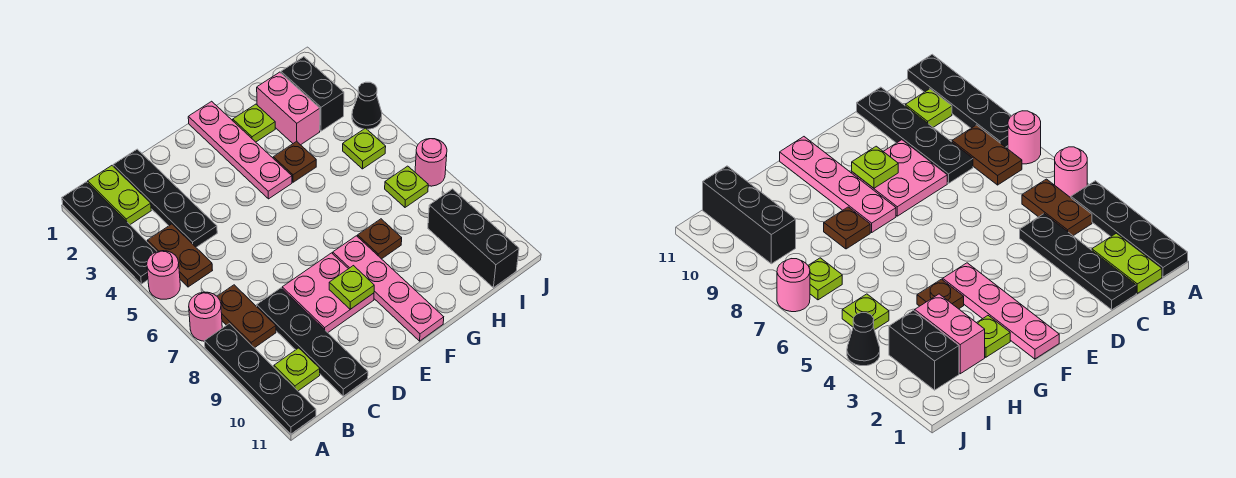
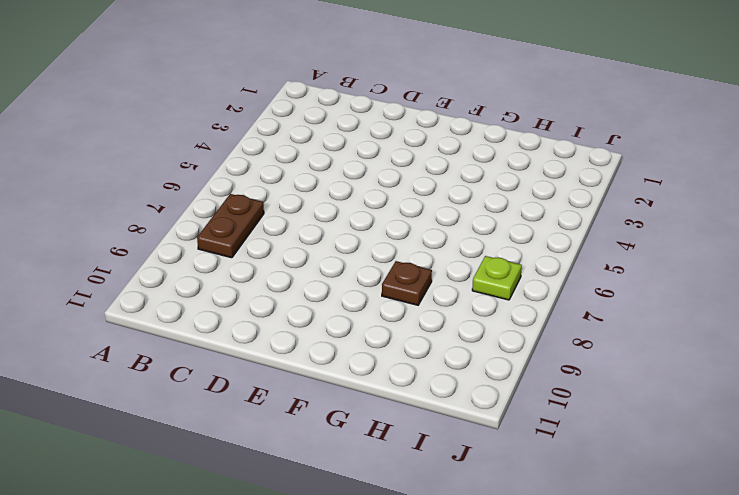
none -> black plate A1:A4 level 1
none -> pink round brick A5 level 1
none -> pink round brick A7 level 1

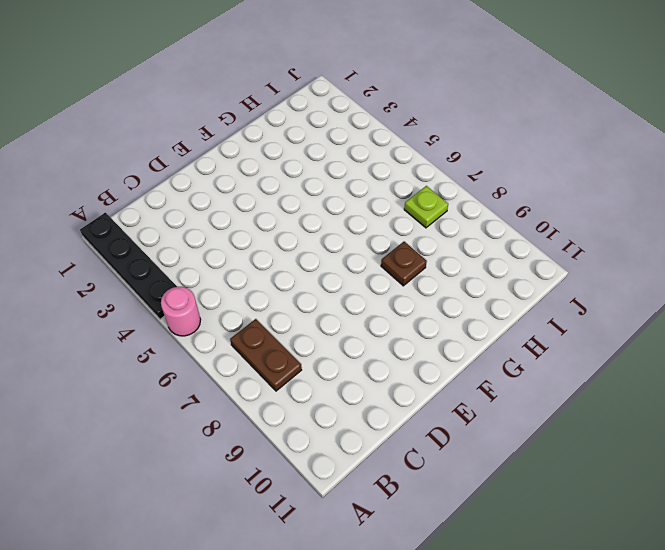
none -> pink round brick A7 level 1
none -> black plate A8:A11 level 1
none -> lime plate B1:B2 level 1

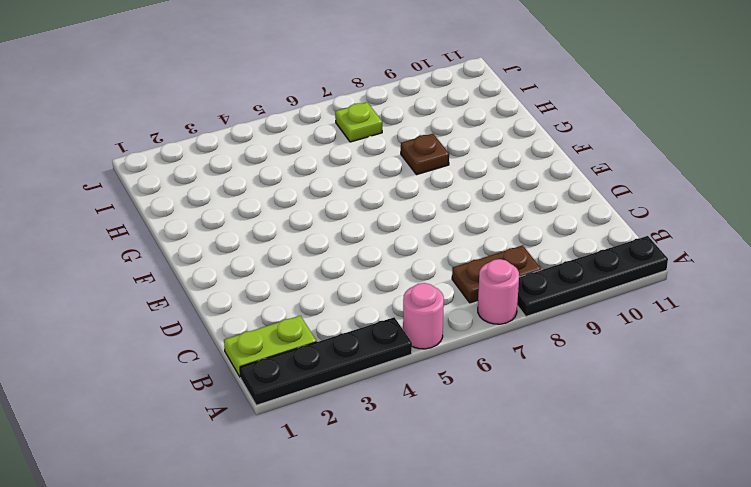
none -> brown plate B4:B5 level 1
none -> lime plate B10 level 1
none -> black plate C1:C4 level 1

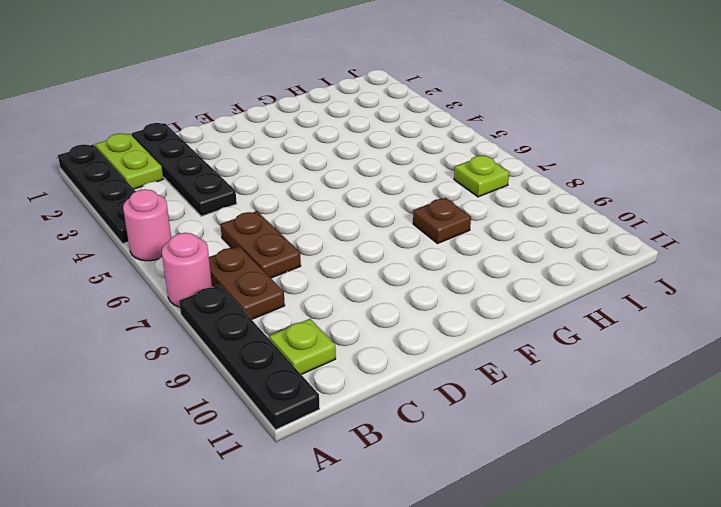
brown plate C6:C7 level 1 -> brown plate B4:B5 level 1
none -> black plate C8:C11 level 1
none -> pink plate D8:E9 level 1
none -> pink plate F1:F4 level 1

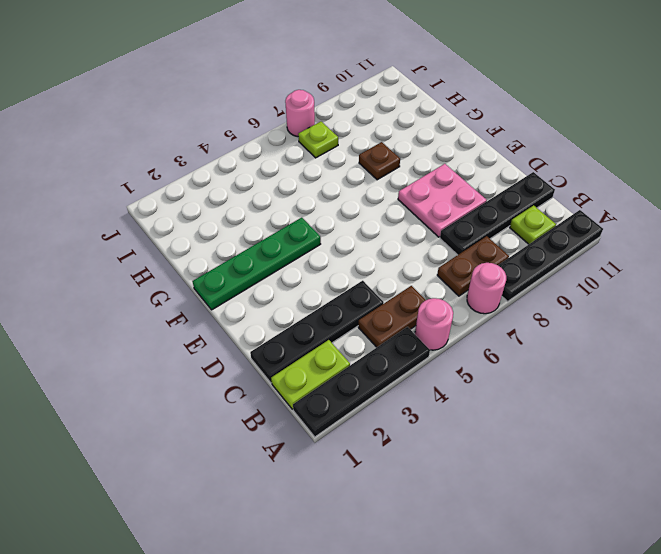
green plate F1:F4 level 1 -> pink plate F1:F4 level 1
none -> pink plate F8:F11 level 1
none -> lime plate G2 level 1
none -> brown plate G4 level 1

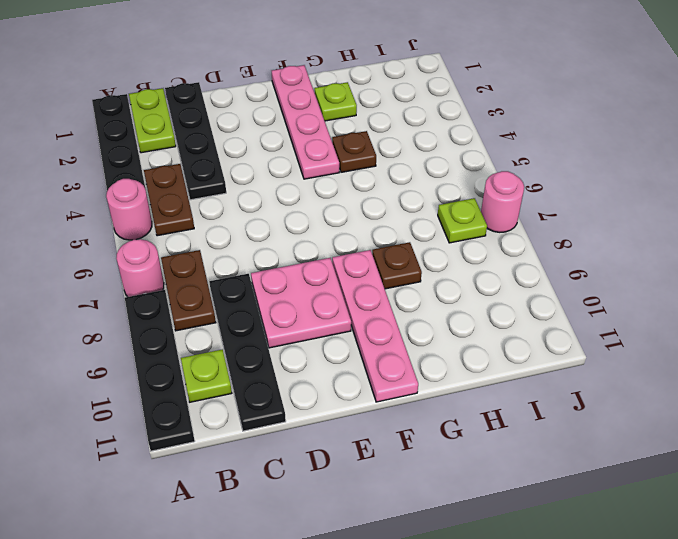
none -> pink brick H2:H3 level 1
none -> black brick I2:I3 level 1
none -> lime plate I5 level 1

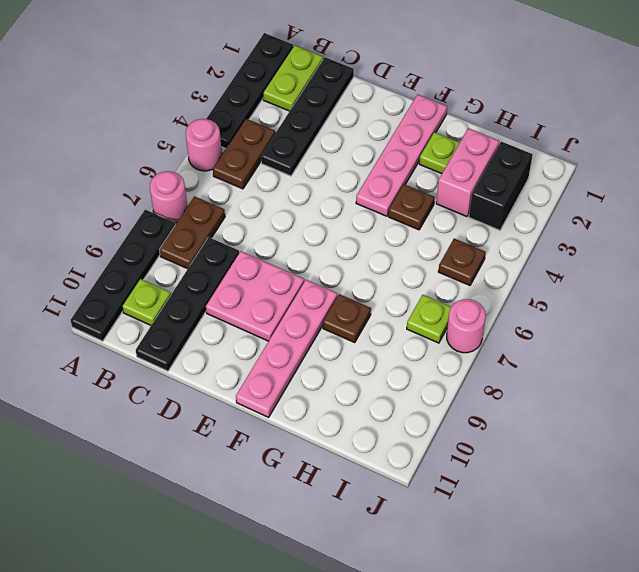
brown plate I5 level 1 -> lime plate I5 level 1
none -> black brick I9:I11 level 1
none -> black cone J4 level 1
none -> lime plate E9 level 2

